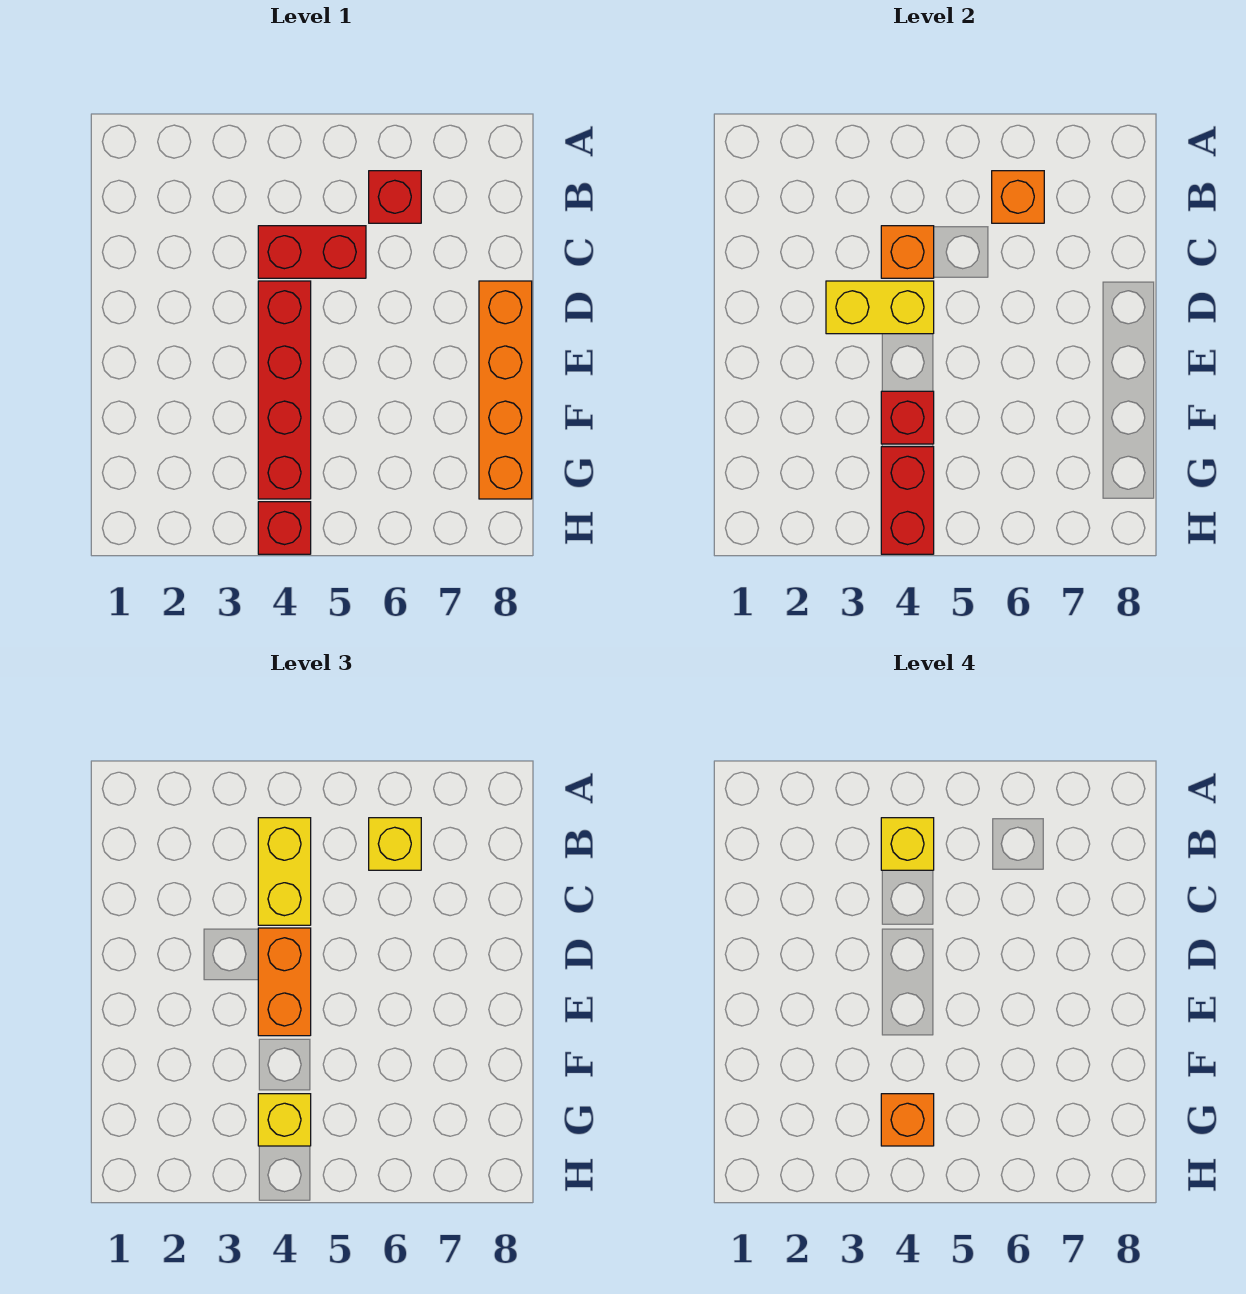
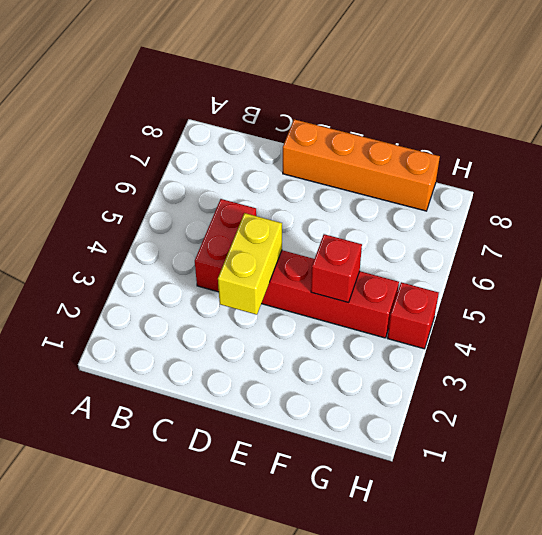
none -> red brick B6 level 1
none -> orange brick B6 level 2
none -> orange brick C4 level 2

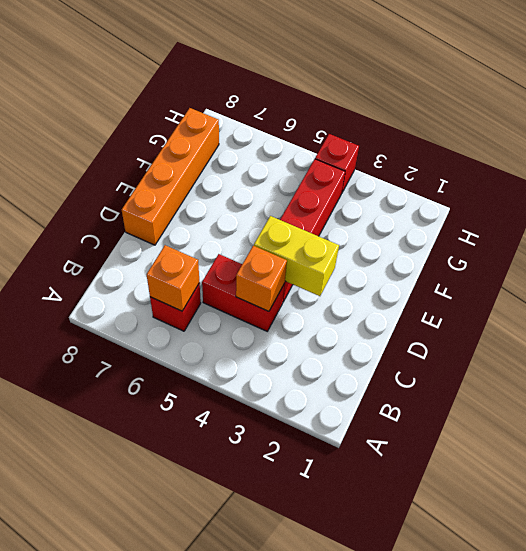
none -> red brick F4 level 2
none -> red brick G4:H4 level 2
none -> yellow brick B4:C4 level 3

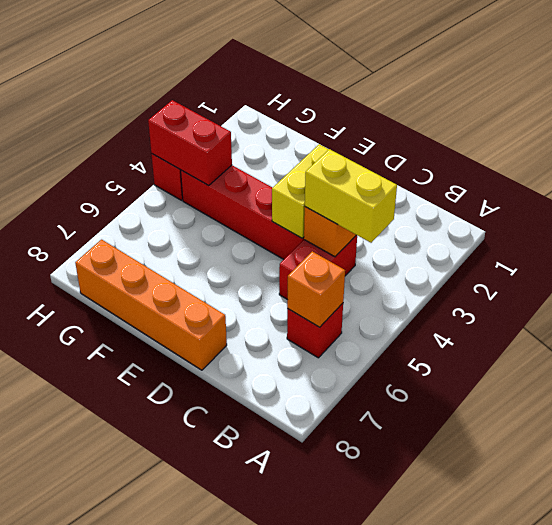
none -> red brick F4 level 2
none -> yellow brick B6 level 3
none -> orange brick D4:E4 level 3

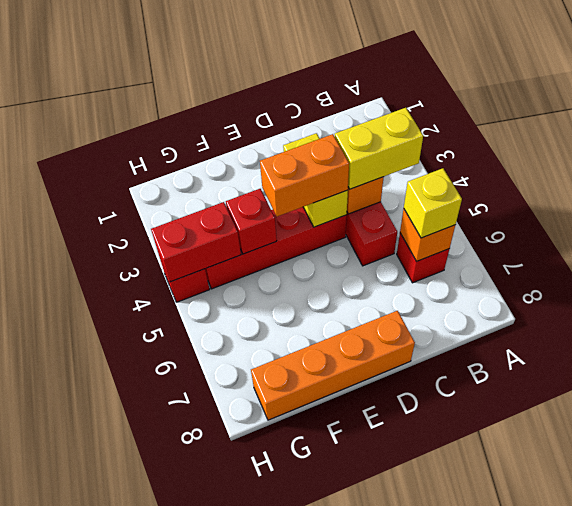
none -> yellow brick G4 level 3
none -> yellow brick B4 level 4
none -> orange brick G4 level 4

